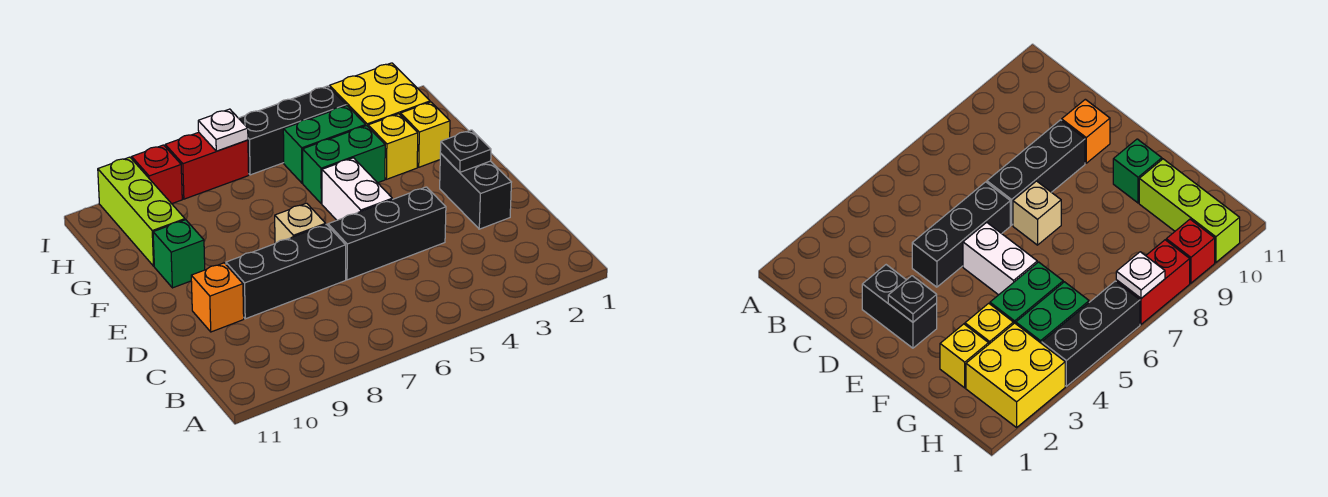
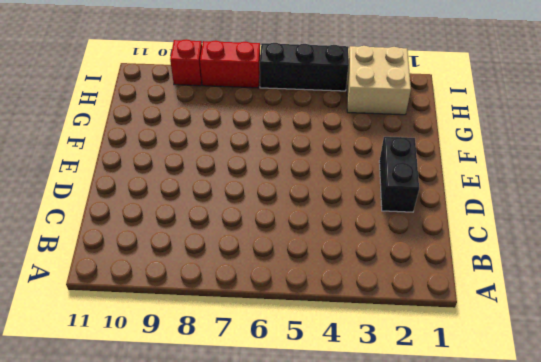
tan brick H2:I3 level 1 -> yellow brick H2:I3 level 1
none -> black brick D4:D6 level 1
none -> black brick D7:D9 level 1
none -> orange brick D10 level 1

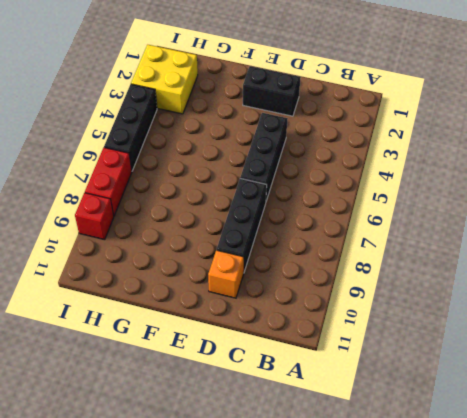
none -> white brick E5:F5 level 1
none -> tan brick E7 level 1
none -> green brick F10 level 1

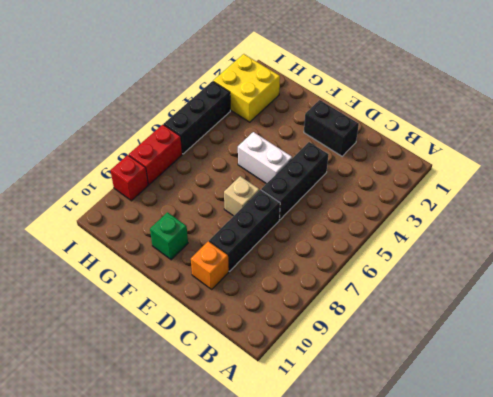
none -> yellow brick G2 level 1
none -> yellow brick G3 level 1
none -> green brick G4:G5 level 1

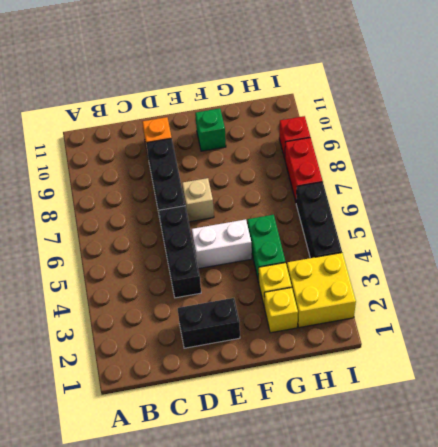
none -> lime brick G10:I10 level 1
none -> green brick H4:H5 level 1
none -> black plate E2 level 2

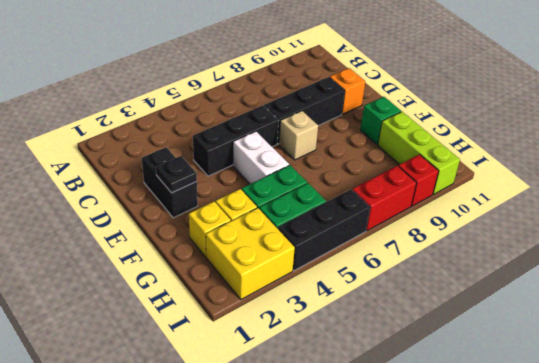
none -> white plate I7 level 2

